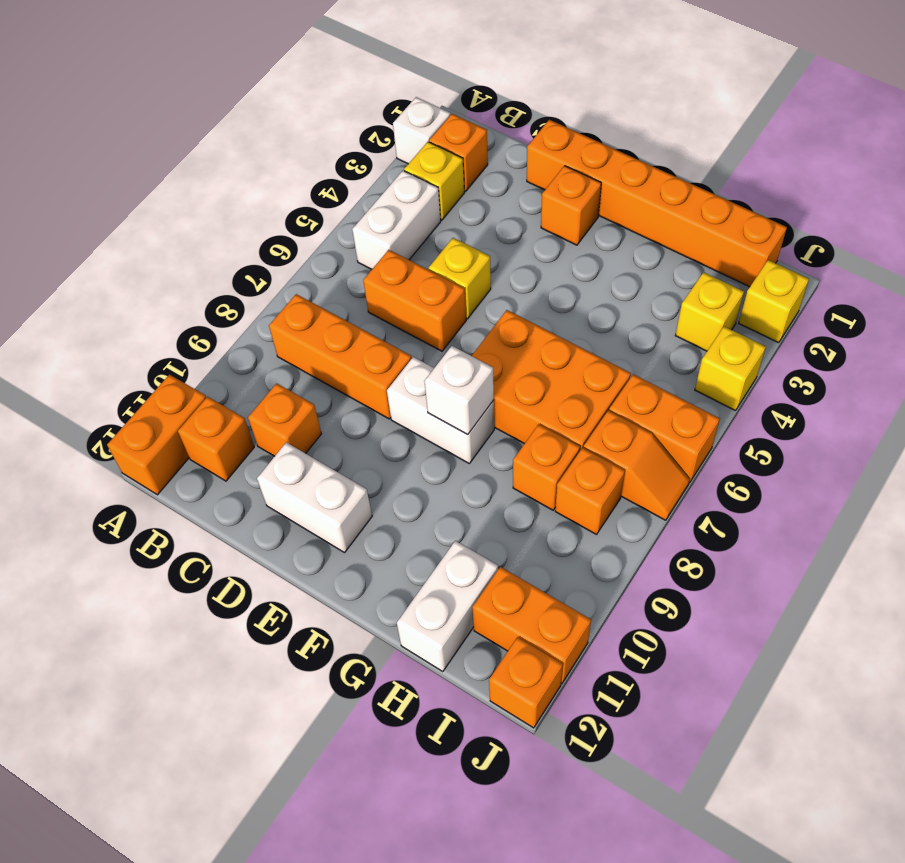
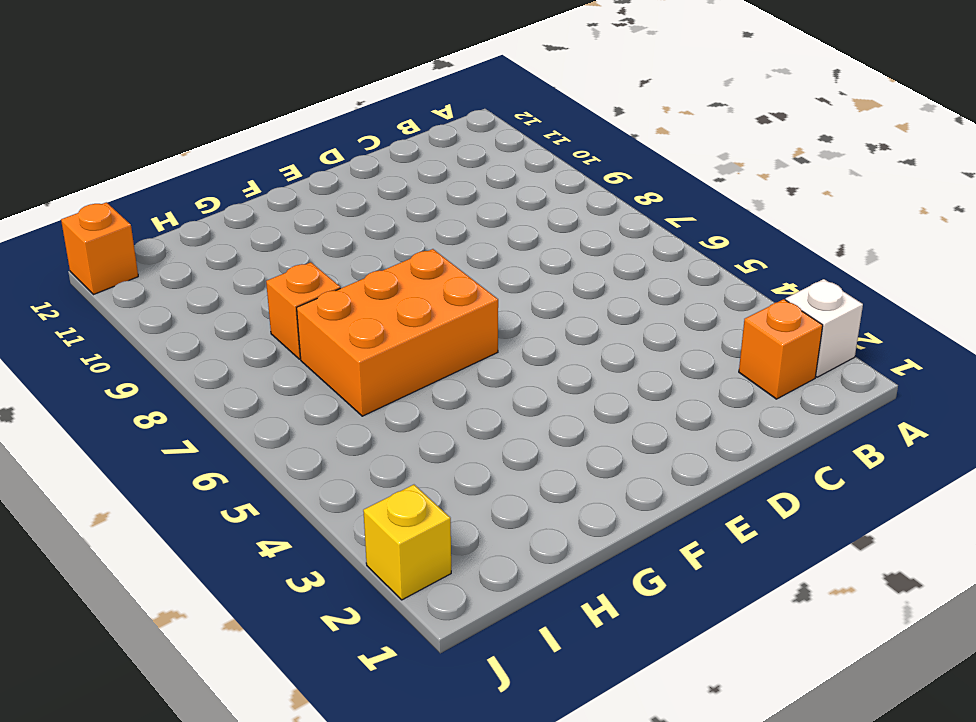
none -> orange brick A11:A12 level 1
none -> yellow brick B3 level 1
none -> white brick B4:B5 level 1

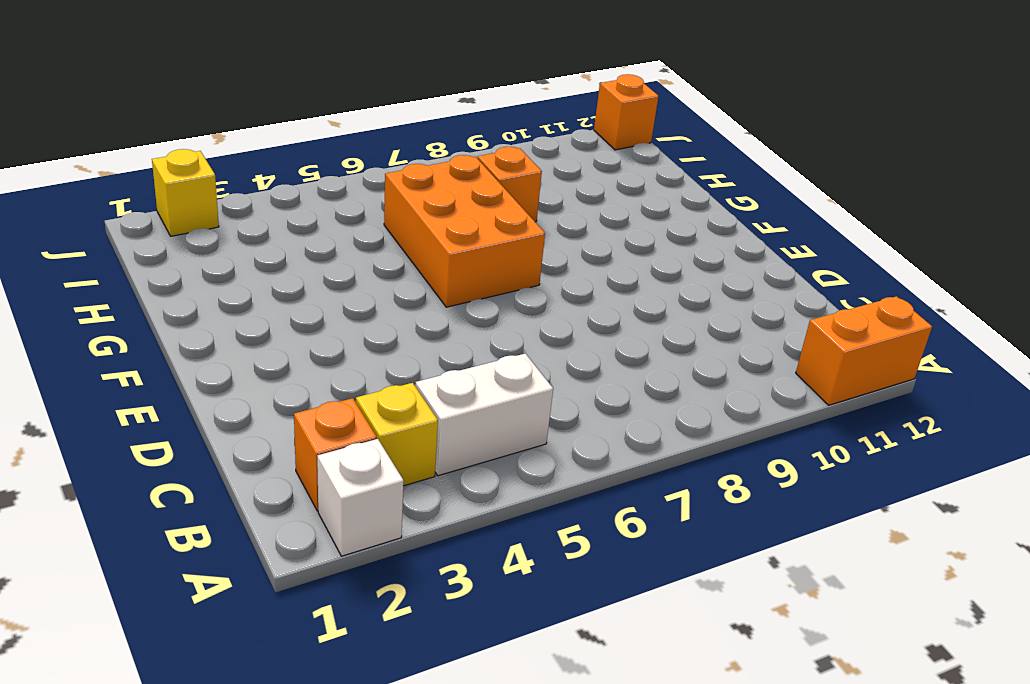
none -> orange brick B8:D8 level 1
none -> orange brick B11 level 1
none -> orange brick C6:D6 level 1

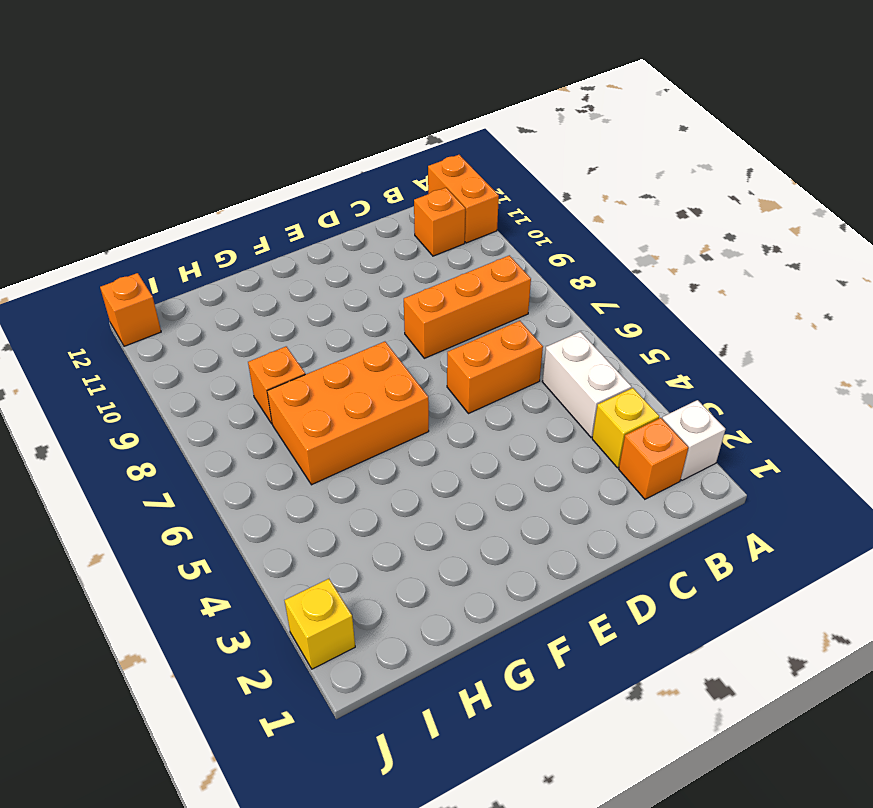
none -> orange brick C10 level 1
none -> orange brick D1:I1 level 1
none -> yellow brick D5 level 1

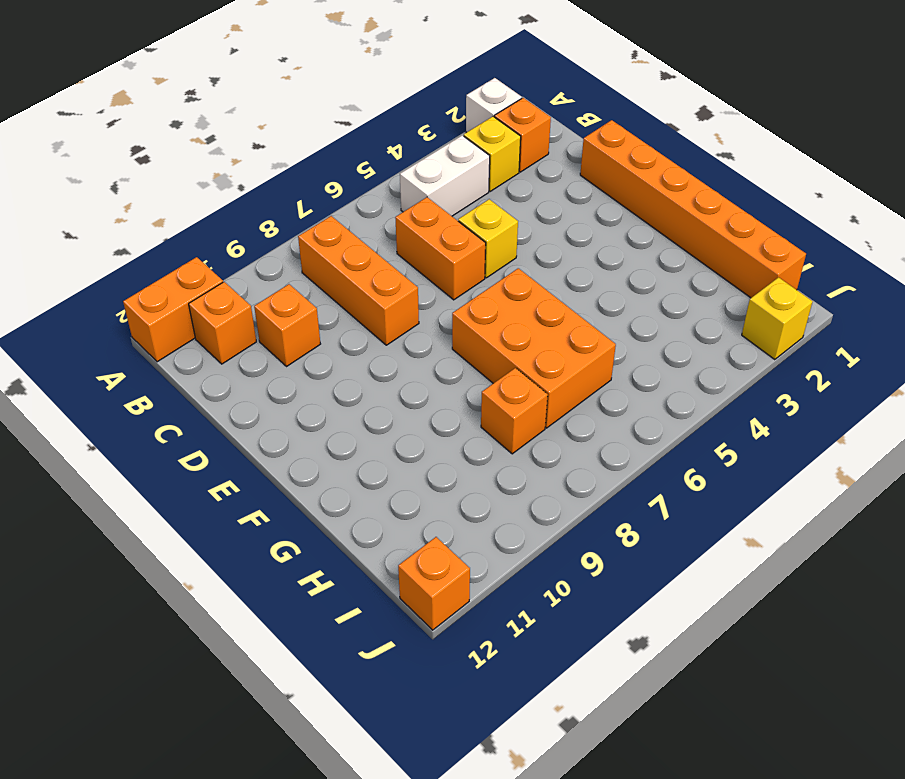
none -> white brick D11:E11 level 1
none -> orange brick E2 level 1
none -> white brick E8:F8 level 1

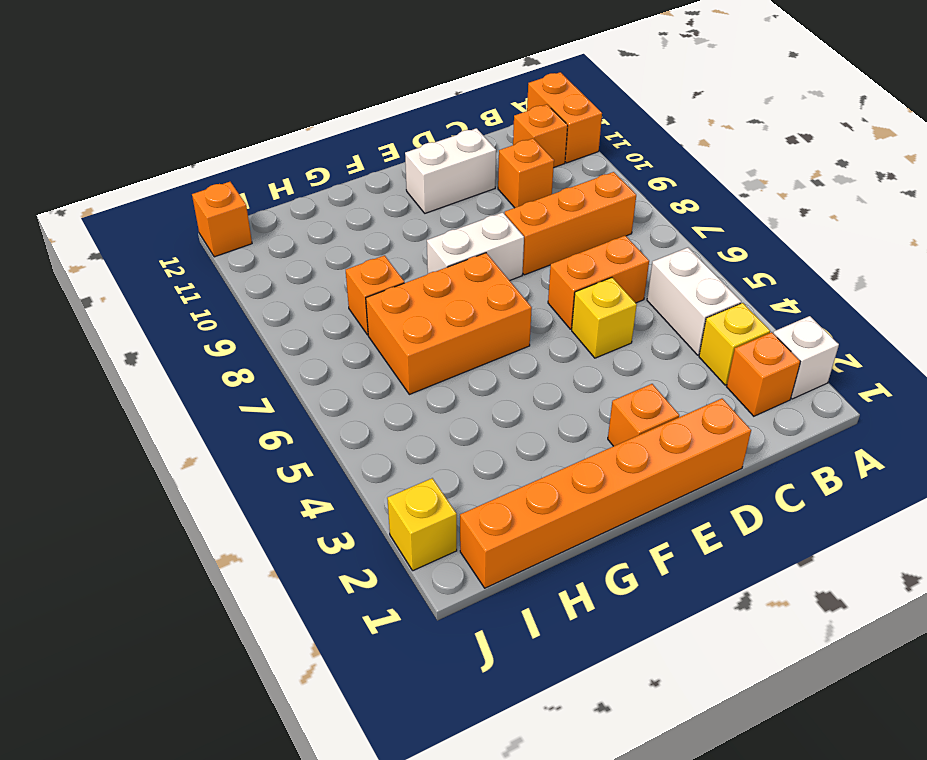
none -> white brick H11:H12 level 1
none -> yellow brick I3 level 1
none -> orange brick I6:J6 level 1

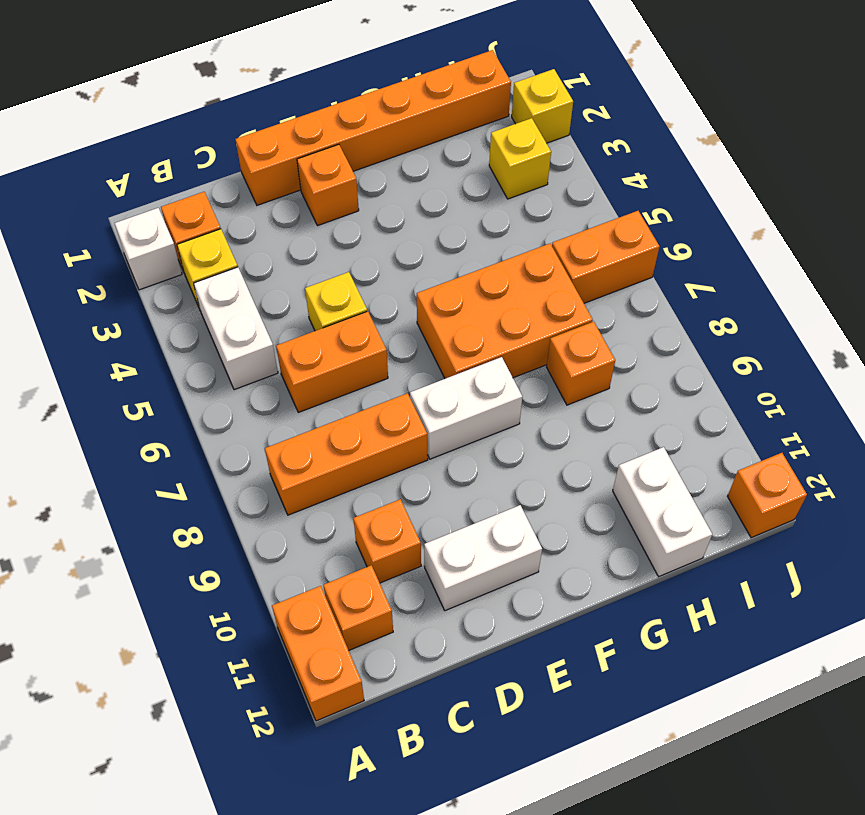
none -> orange slope I7:J7 level 1 top I
none -> orange brick I8 level 1
none -> orange brick I11:J11 level 1

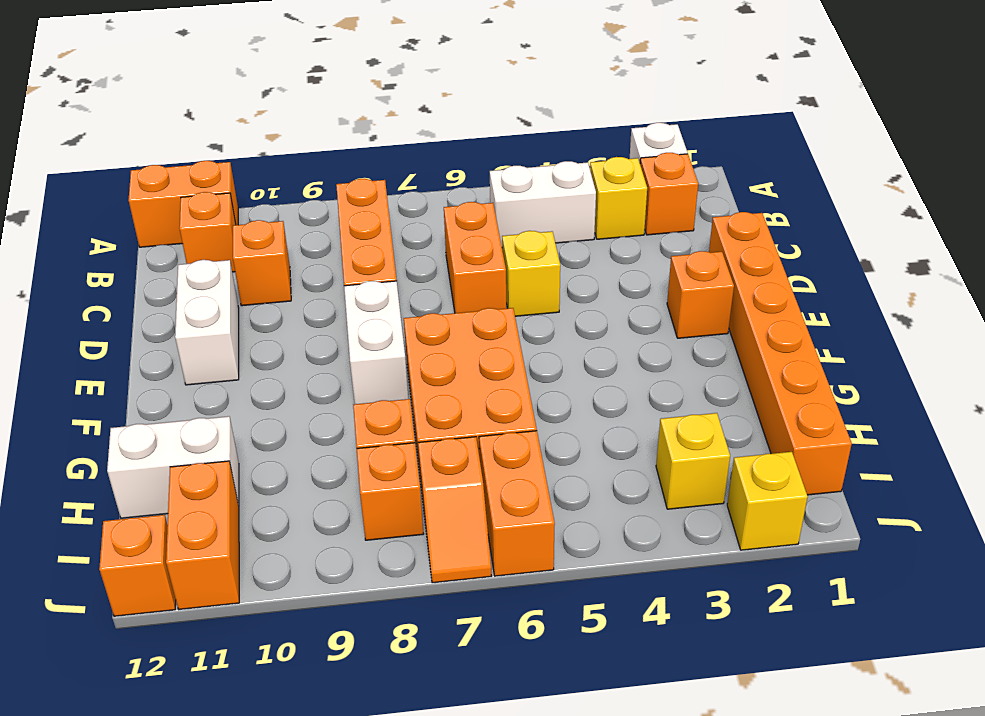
none -> yellow brick J4 level 1
none -> white brick F8 level 2

